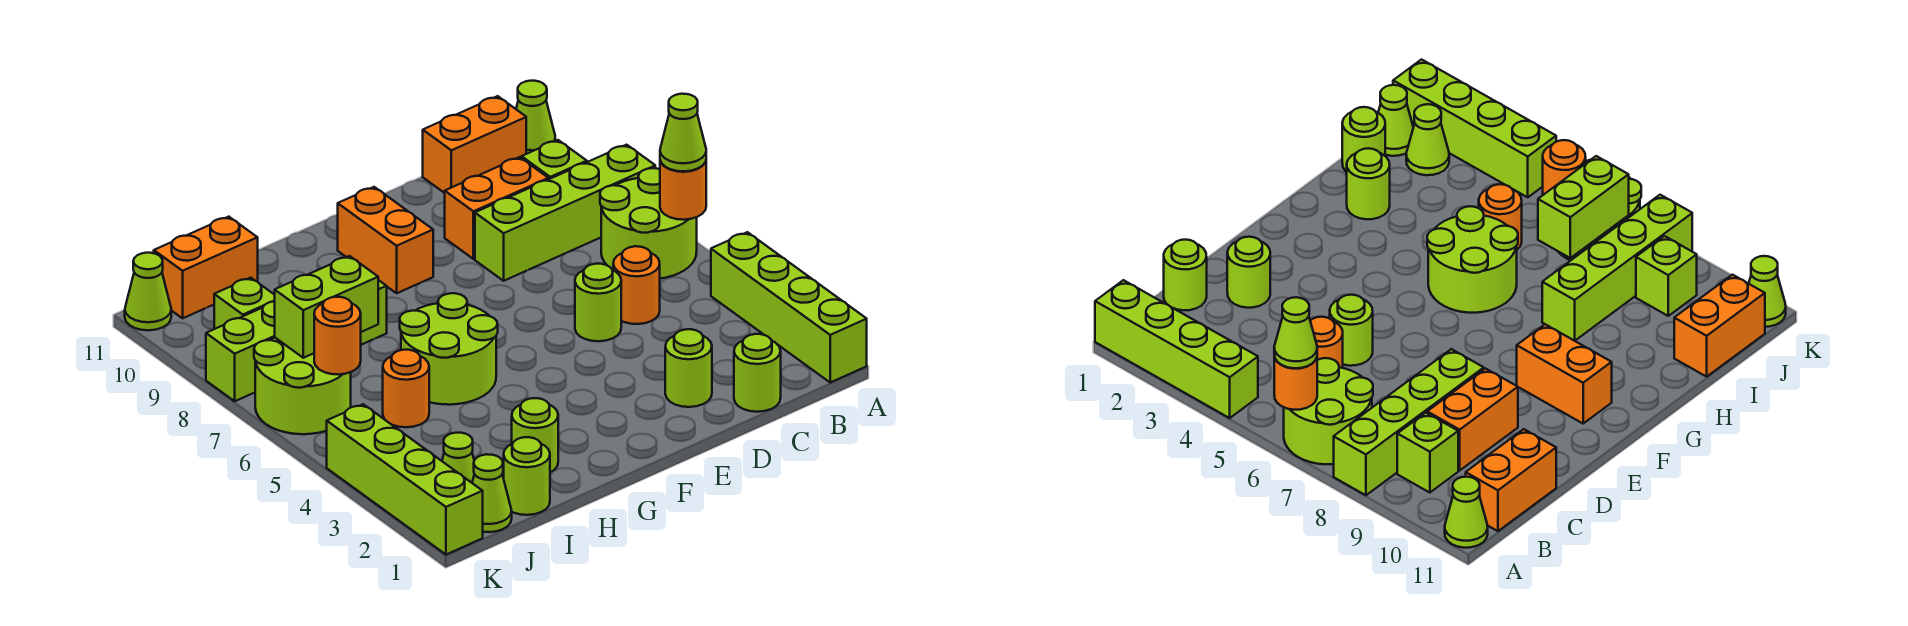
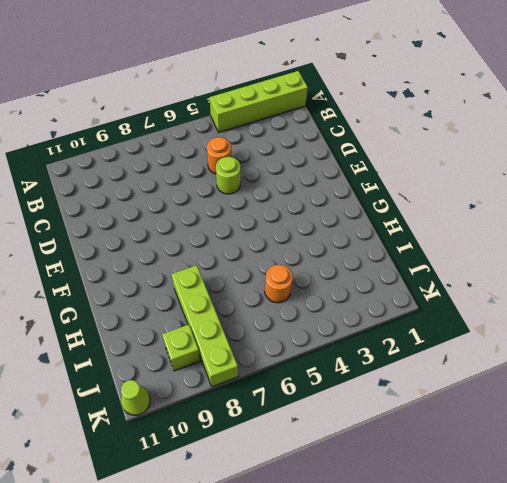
none -> lime round brick A6:B7 level 1
none -> lime brick A8:D8 level 1
none -> lime cone A11 level 1

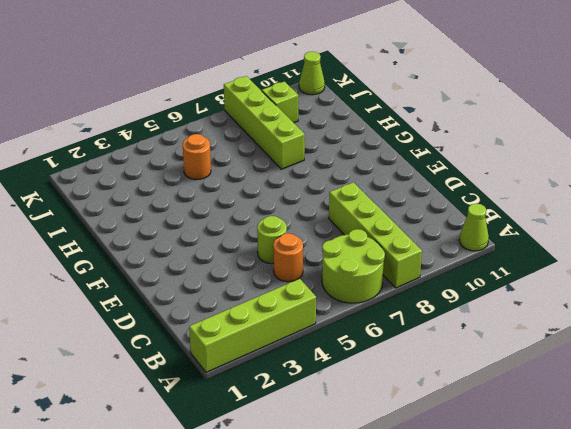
none -> lime brick B9 level 1
none -> orange brick B11:C11 level 1
none -> lime round brick C1 level 1

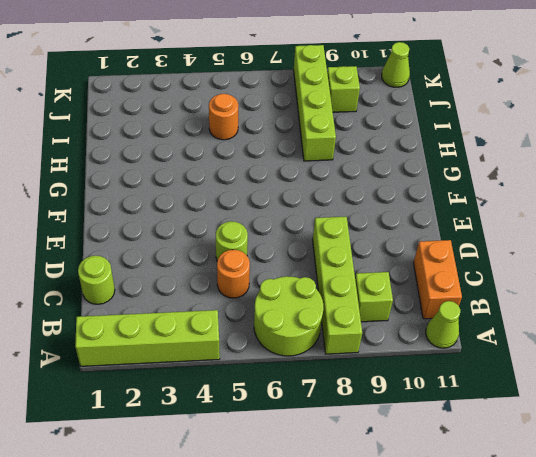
none -> orange brick C9:D9 level 1
none -> lime round brick D2 level 1
none -> orange brick F9:F10 level 1

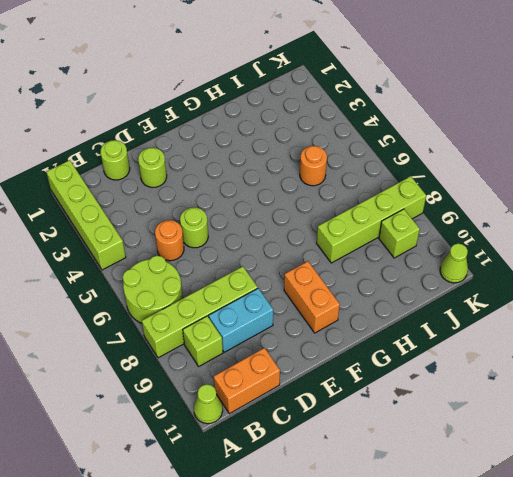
cyan brick C9:D9 level 1 -> orange brick C9:D9 level 1
none -> lime round brick G5:H6 level 1
none -> lime round brick H2 level 1
none -> lime round brick I1 level 1

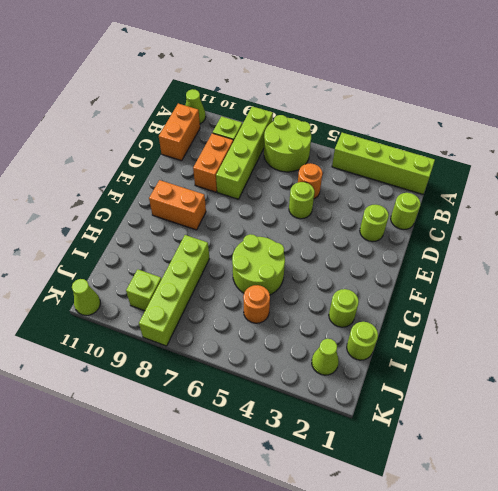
none -> orange brick I11:J11 level 1
none -> lime cone J1 level 1
none -> lime round brick J6:K7 level 1

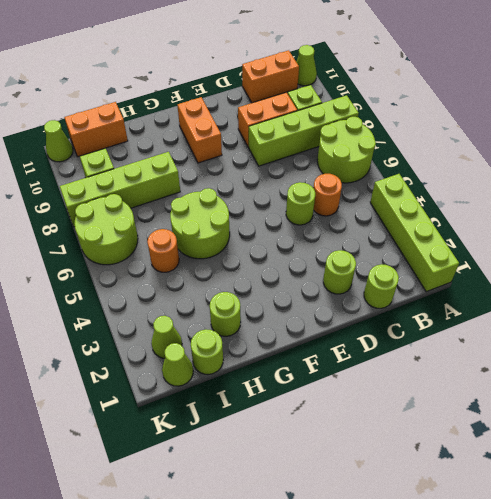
none -> lime brick K1:K4 level 1
none -> orange round brick A6 level 2
none -> lime brick I7:J7 level 2

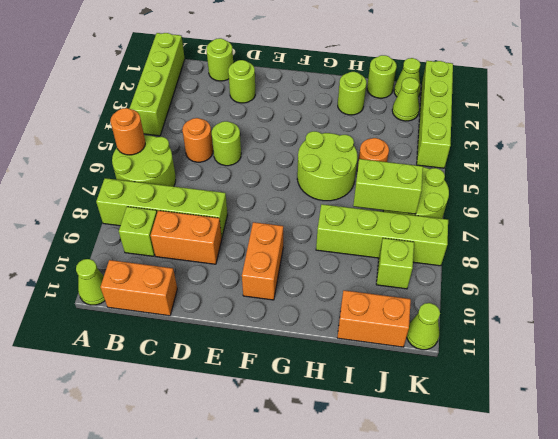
none -> orange round brick J6 level 2
none -> lime cone A6 level 3

